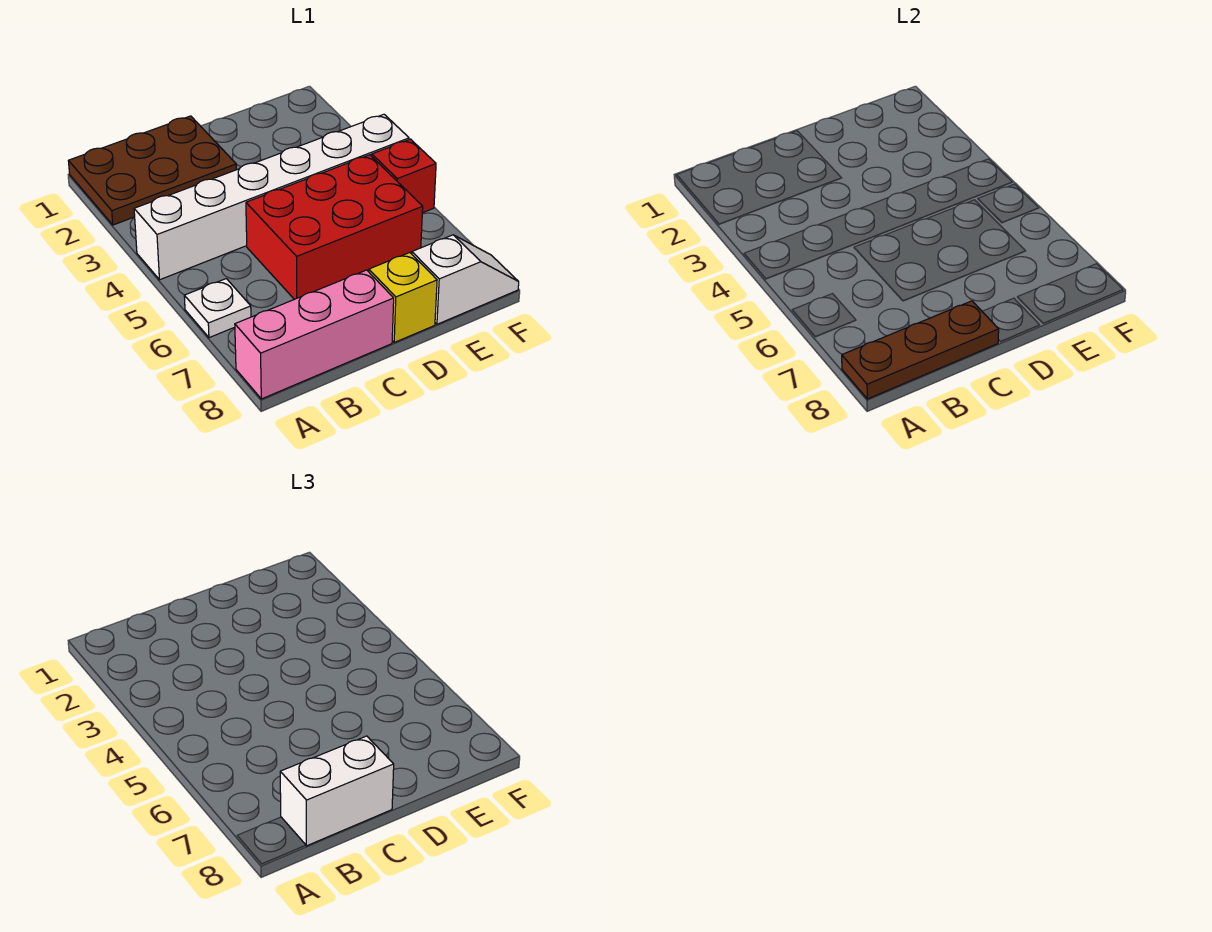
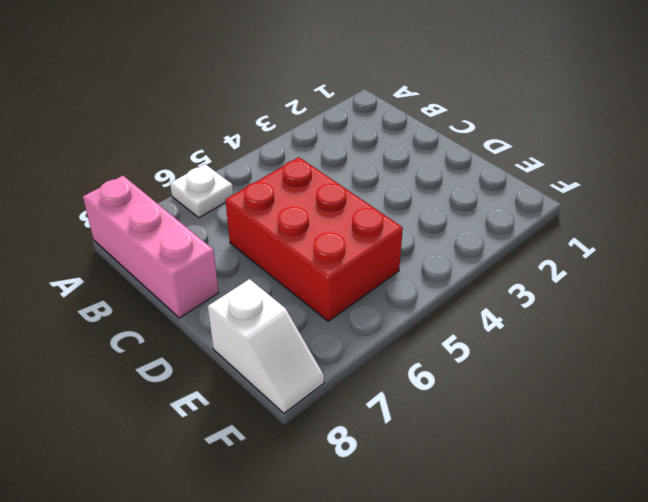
none -> brown plate A1:C2 level 1
none -> white brick A4:F4 level 1

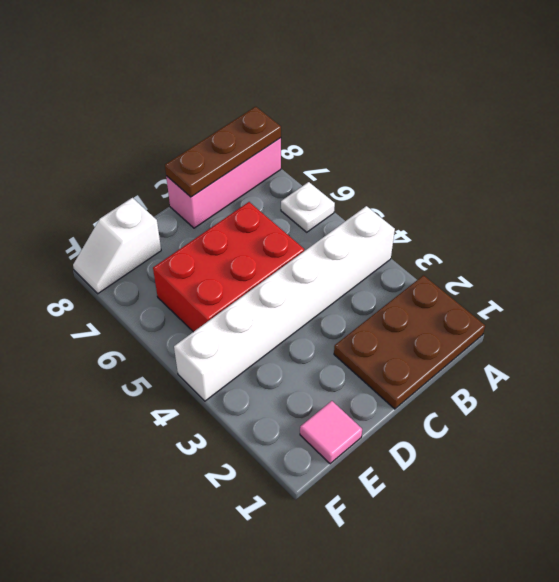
pink tile E1 level 1 -> none
none -> yellow brick D8 level 1
none -> red brick F5 level 1

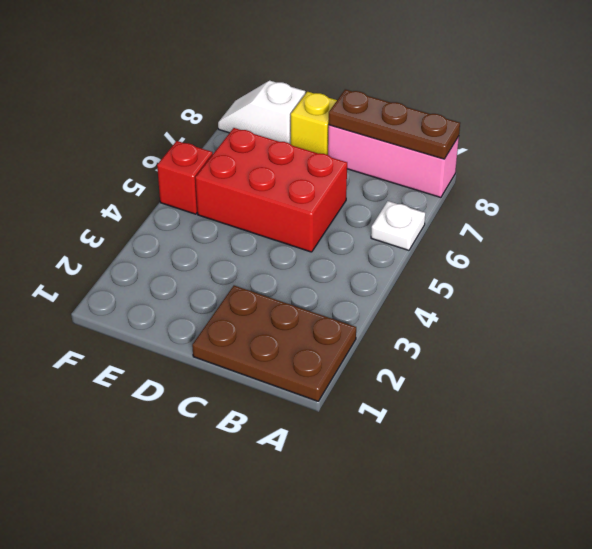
none -> white brick A4:F4 level 1
none -> white brick B8:C8 level 3

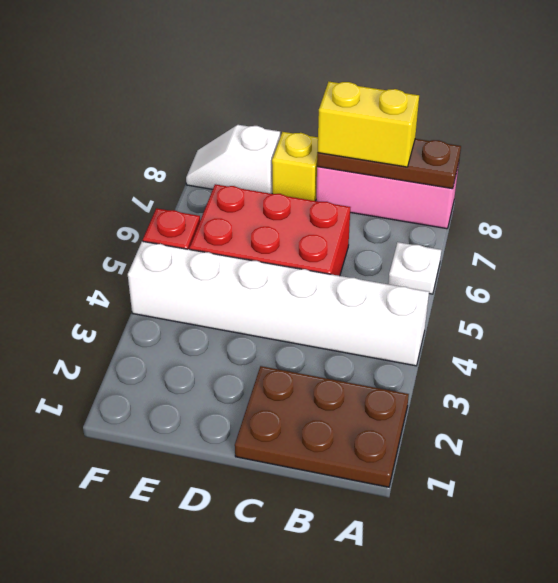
yellow brick B8:C8 level 3 -> white brick B8:C8 level 3

